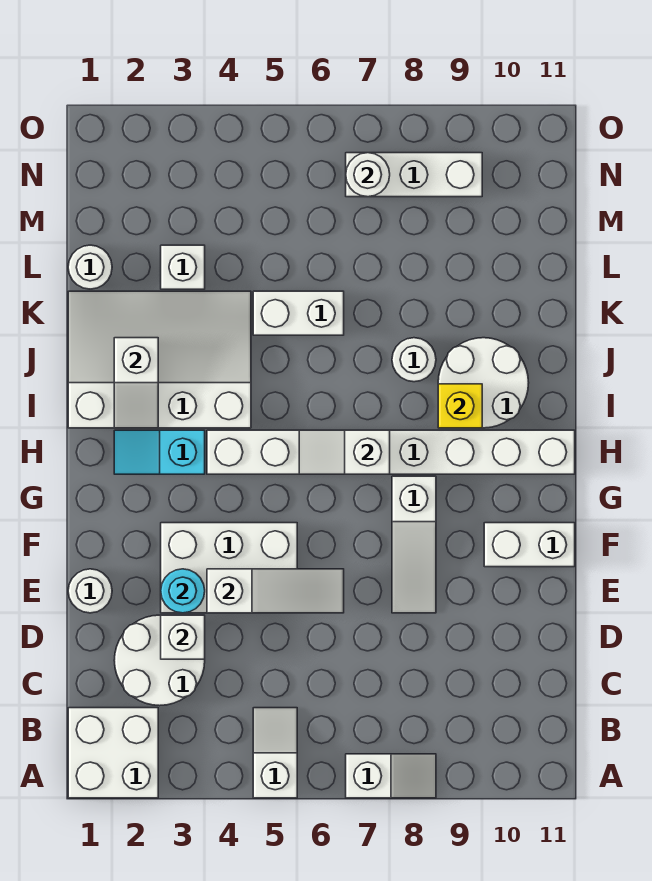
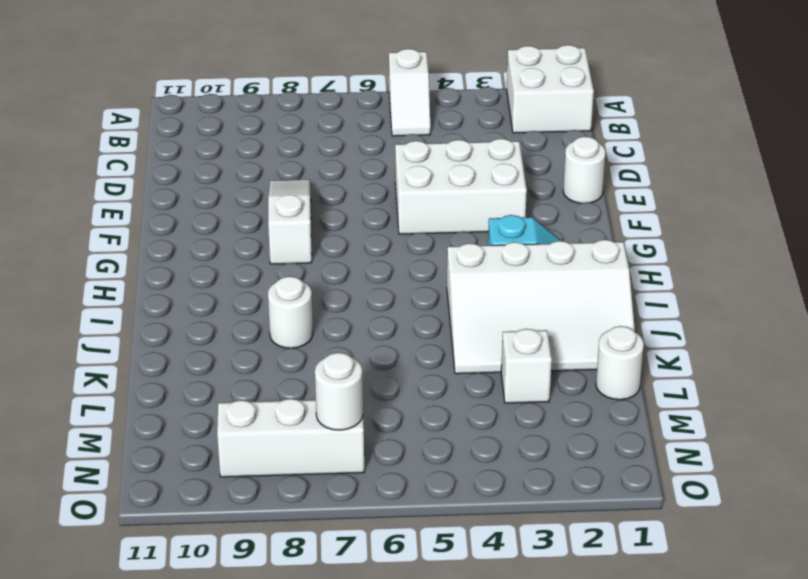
none -> white slope A7:A8 level 1 top 7
none -> white round brick C2:D3 level 1
none -> white brick F10:F11 level 1

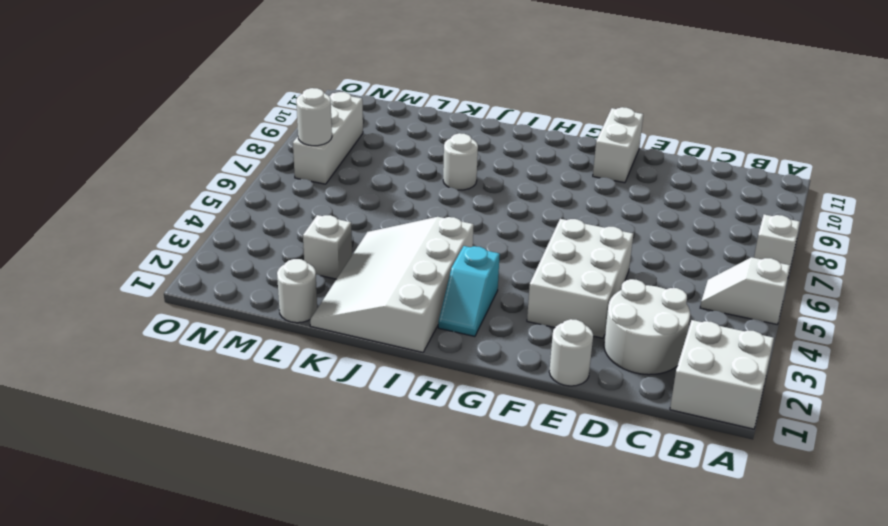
none -> white slope E8:G8 level 1 top G
none -> white brick H4:H11 level 1
none -> white round brick I9:J10 level 1

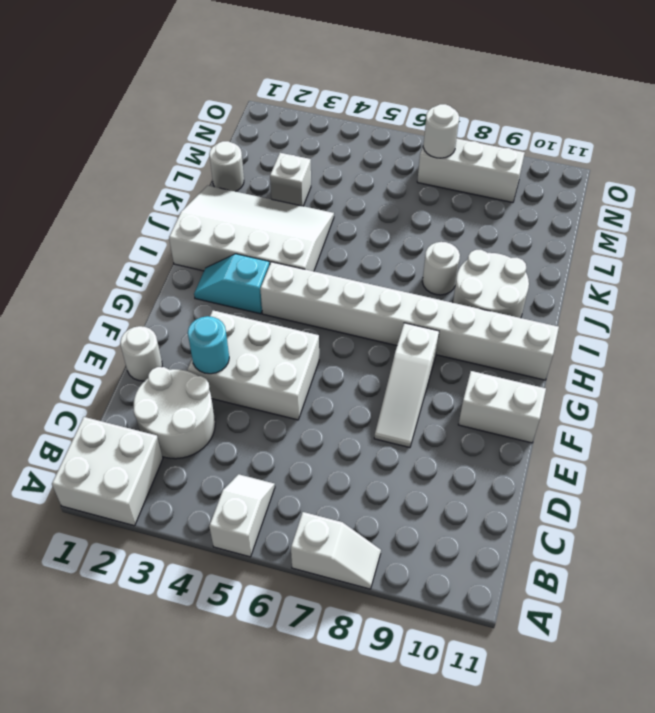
none -> white brick K5:K6 level 1
none -> white brick D3 level 2
none -> white slope E4:E6 level 2 top 4

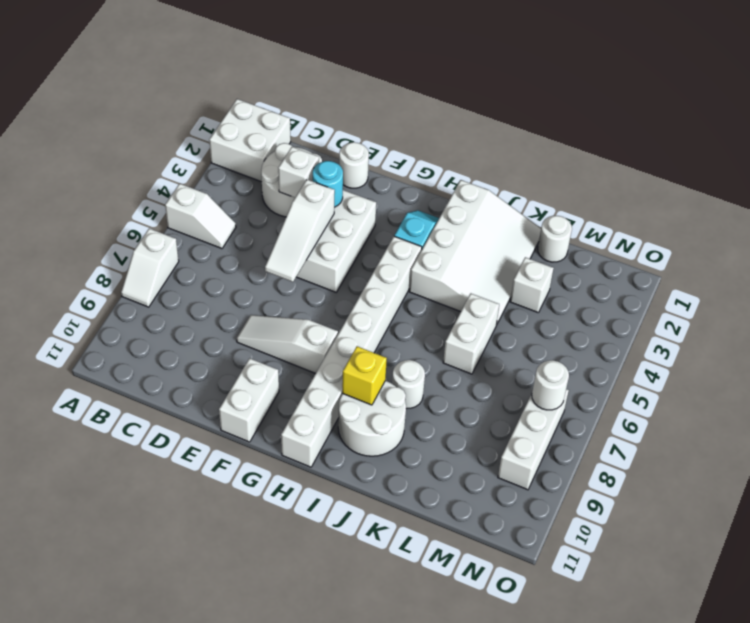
none -> white slope H6:H7 level 2 top 7
none -> white slope I2:J2 level 2 top J

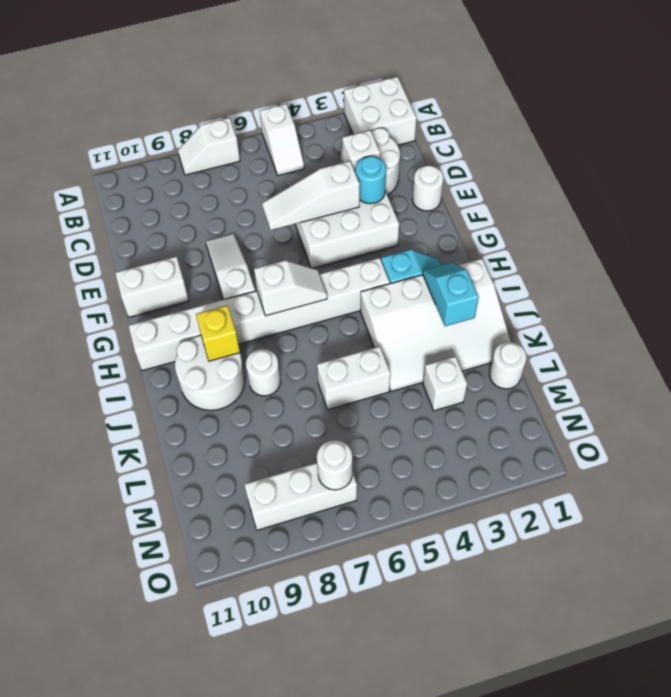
cyan slope I2:J2 level 2 top J -> white slope I2:J2 level 2 top J

